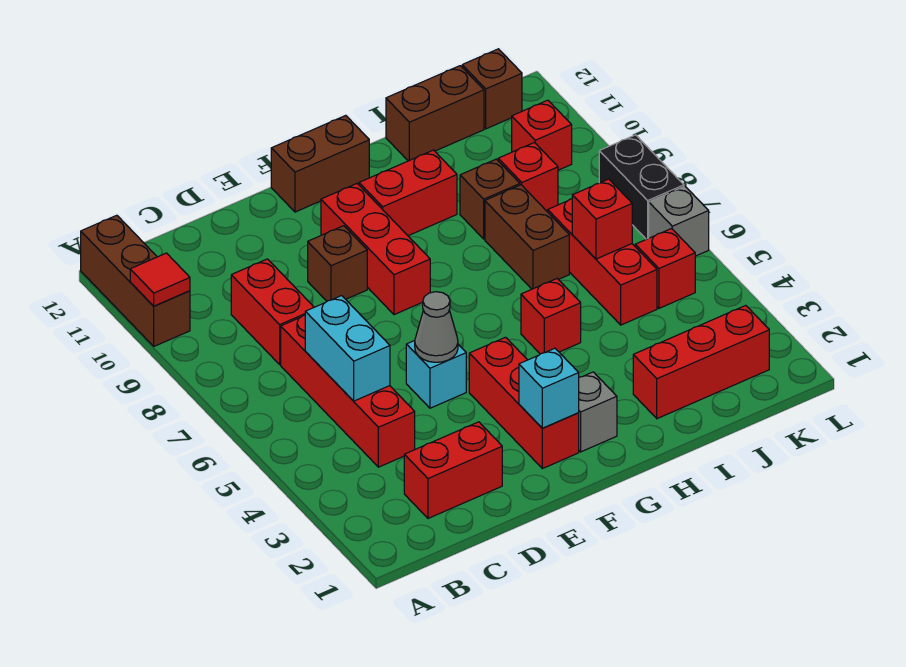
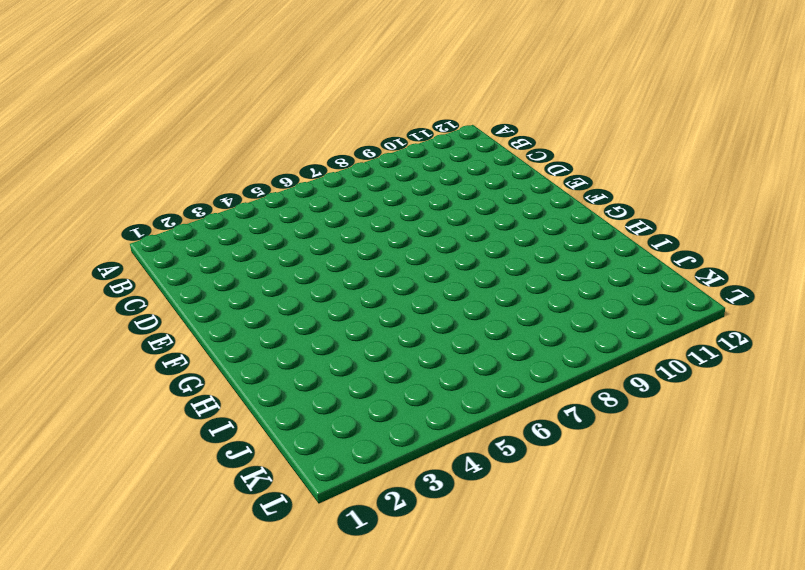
none -> brown brick A10:A12 level 1
none -> red brick C2:D2 level 1
none -> red brick C4:C7 level 1

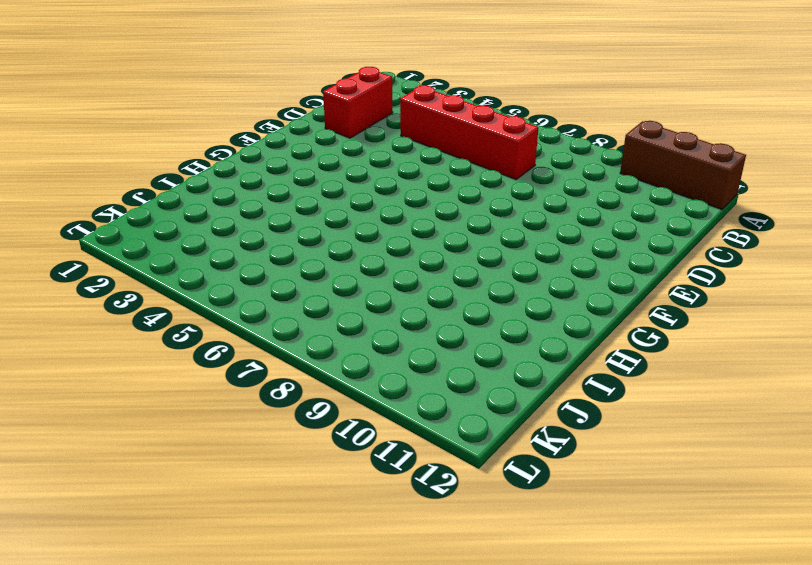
none -> red brick C8:C9 level 1
none -> cyan brick E5 level 1
none -> brown brick E9 level 1

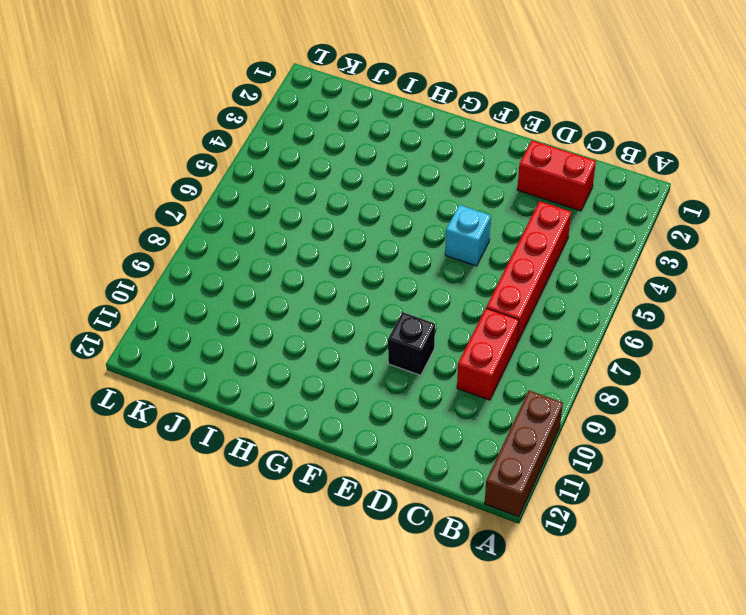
black brick E9 level 1 -> brown brick E9 level 1
none -> red brick F2:F4 level 1
none -> red brick F8:F10 level 1
none -> brown brick F12:G12 level 1

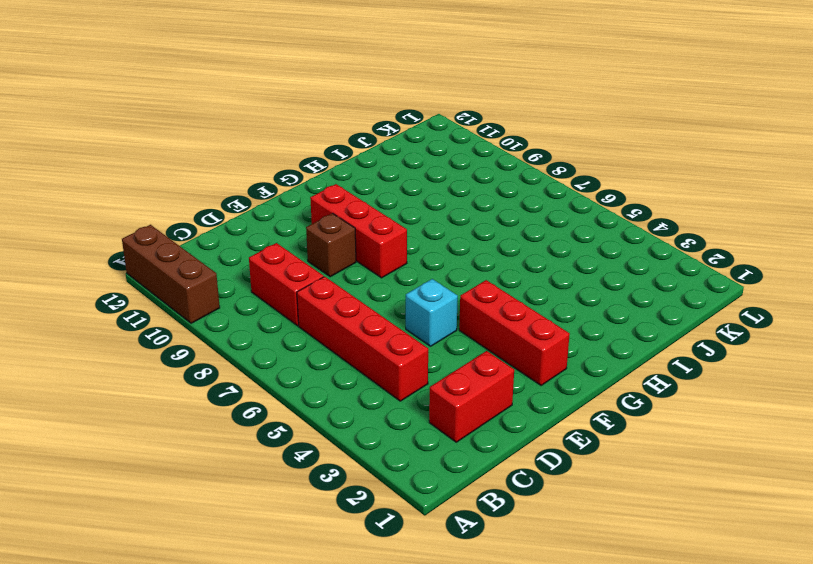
none -> brown brick F12:G12 level 1
none -> grey brick G2 level 1
none -> red brick G10:H10 level 1

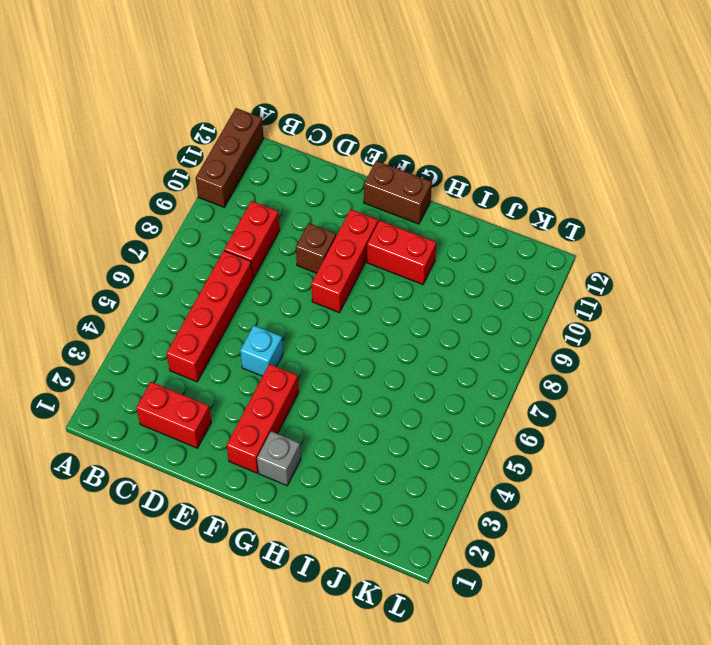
none -> red brick H5 level 1
none -> red brick I2:K2 level 1
none -> brown brick I7:I8 level 1

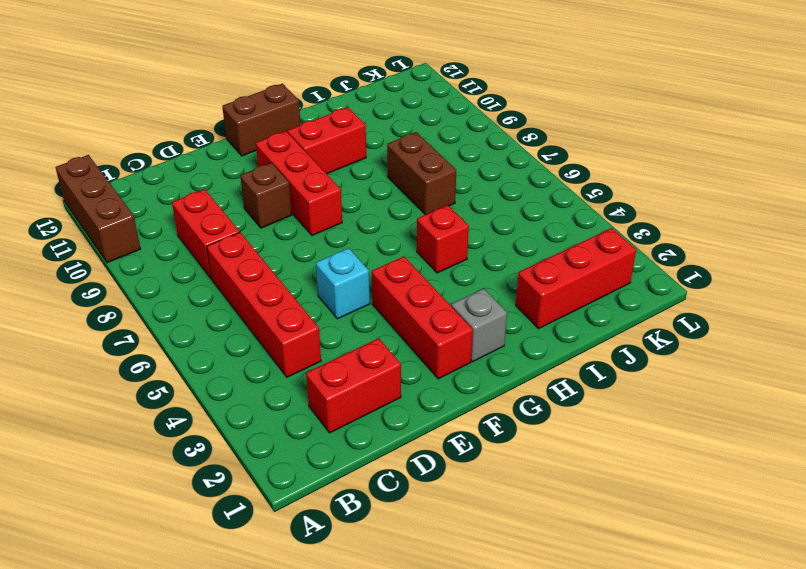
none -> brown brick I9 level 1
none -> brown brick I12:J12 level 1
none -> red brick J5:J7 level 1

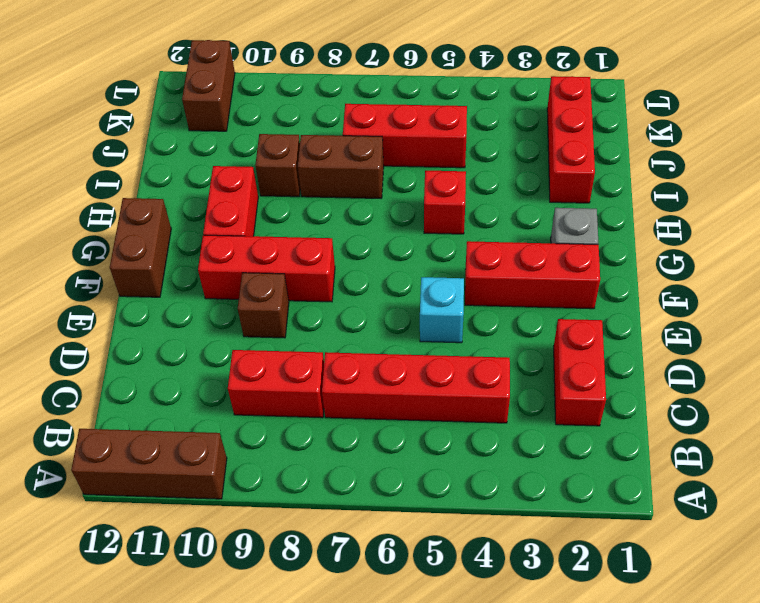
brown brick K11:L11 level 1 -> brown brick I12:J12 level 1
none -> red brick J9 level 1
none -> red brick K5 level 1
none -> red brick K10 level 1

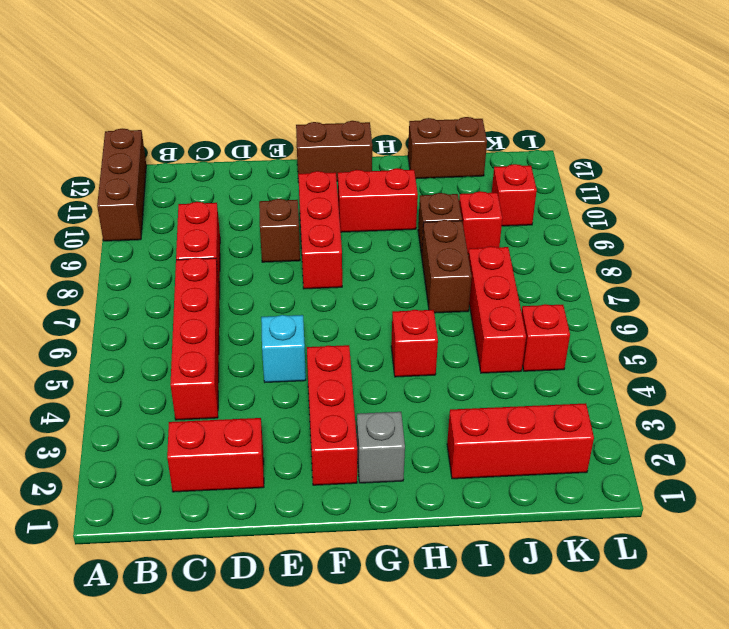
none -> brown brick K12 level 1
none -> grey brick L6 level 1
none -> black brick L7:L8 level 1

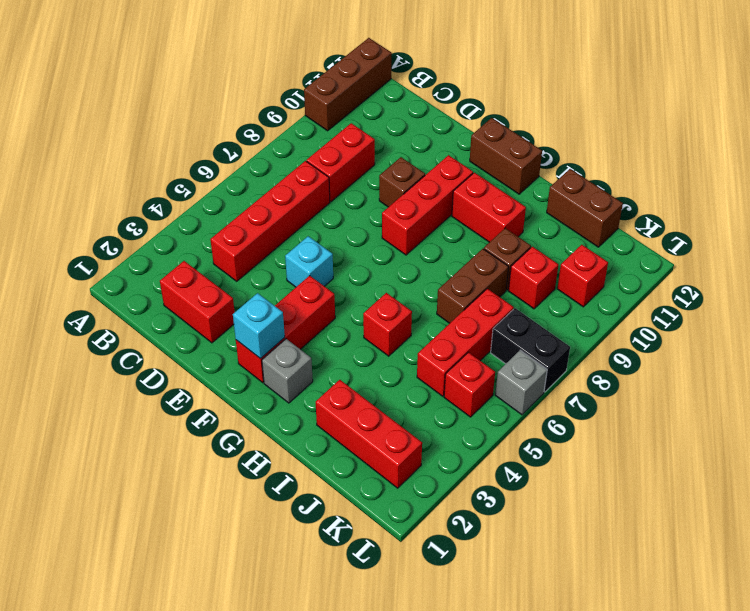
black brick K7:L7 level 1 -> black brick L7:L8 level 1
none -> brown brick K12 level 1
none -> red tile A10 level 2
none -> cyan brick C5:C6 level 2

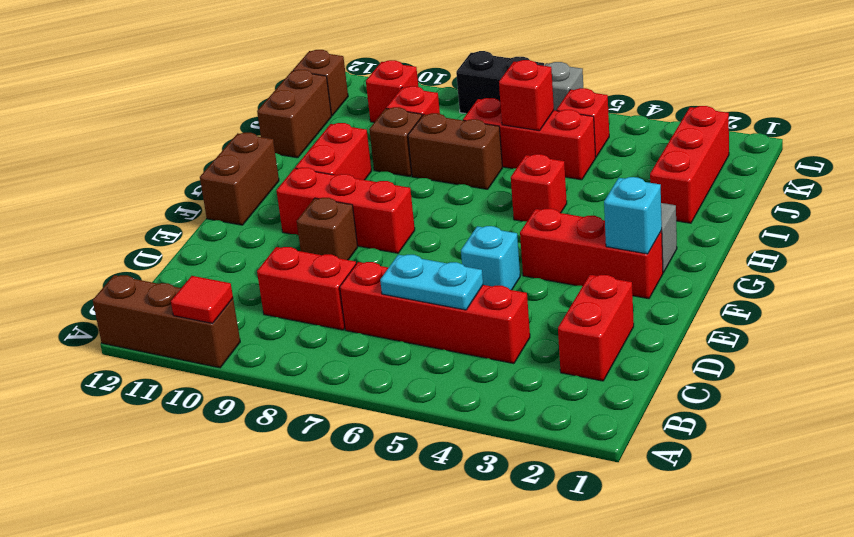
cyan plate C5:C6 level 2 -> cyan brick C5:C6 level 2
none -> grey cone E5 level 2

